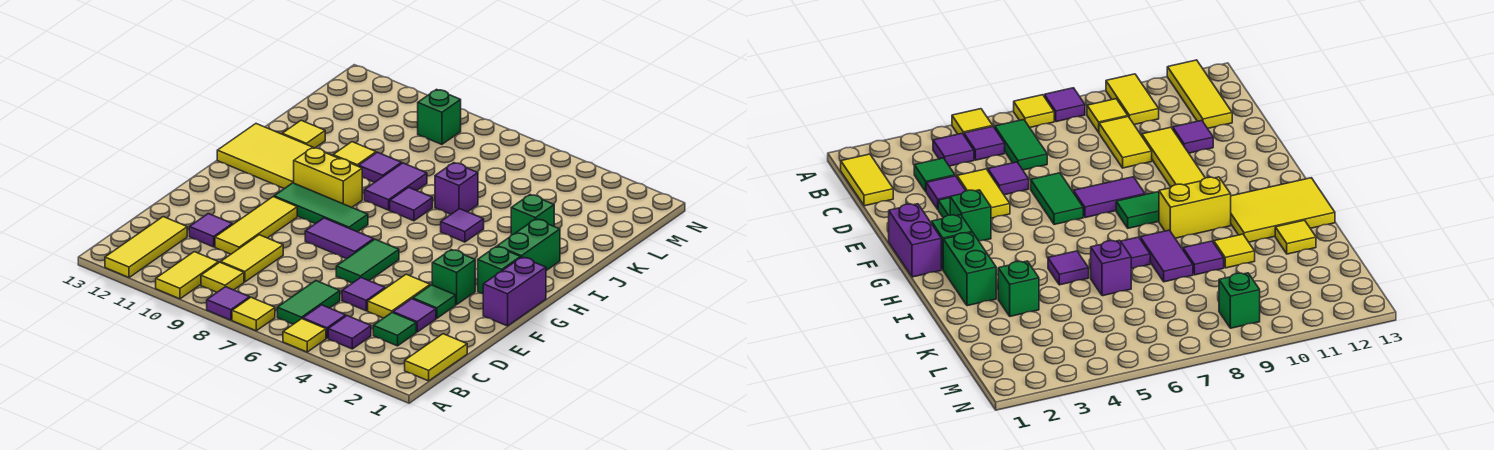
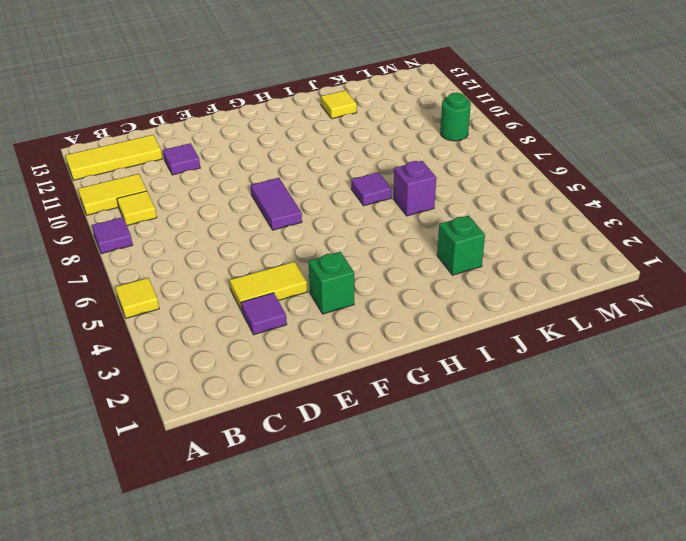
green round brick M9 level 1 -> green brick M9 level 1
none -> yellow tile A7 level 1
none -> yellow tile B1:C1 level 1
none -> purple tile B4 level 1
none -> purple tile B5 level 1

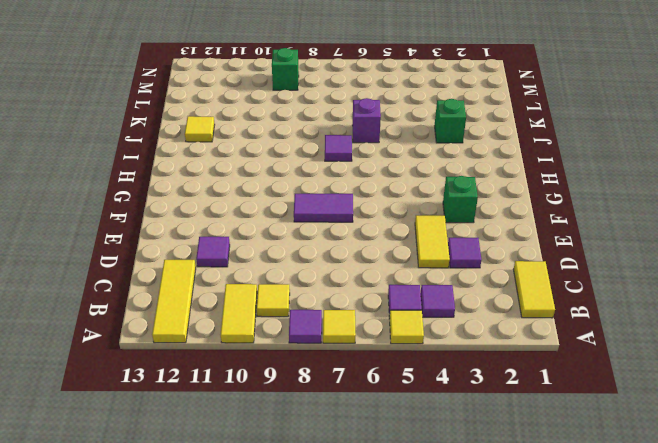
none -> green tile B6:C6 level 1
none -> green tile C3 level 1
none -> yellow tile C9:D9 level 1
none -> purple tile D5 level 1

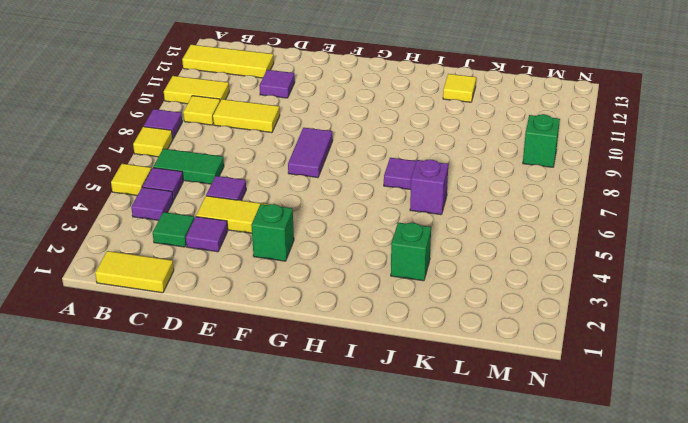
none -> yellow tile D10:F10 level 1
none -> green tile E3 level 1
none -> green tile E6:F6 level 1
none -> purple brick F1:G1 level 1

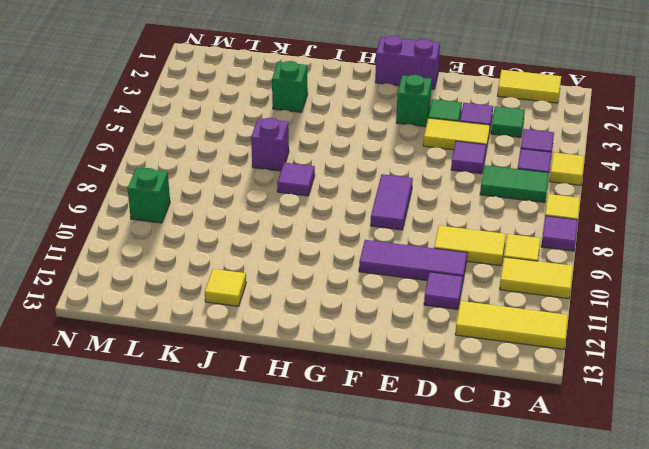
purple tile D10:F10 level 1 -> yellow tile D10:F10 level 1
none -> green tile E6:F6 level 1
none -> green brick G2 level 1
none -> green tile G8:G10 level 1
none -> green brick H2:I2 level 1

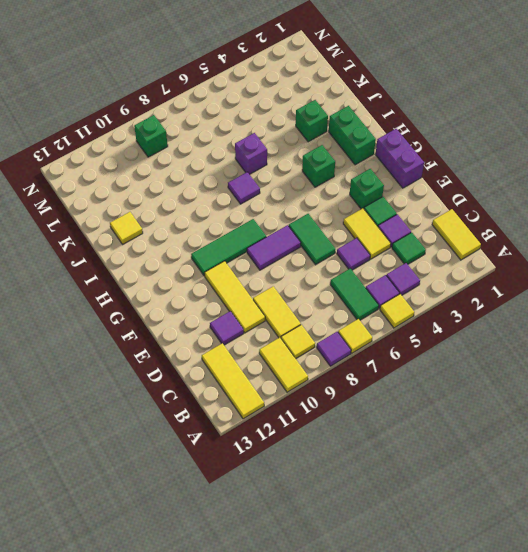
green brick H4 level 1 -> green brick G2 level 1
none -> yellow brick H9:H10 level 1
none -> yellow tile H11:I13 level 1
none -> purple tile I5 level 1
none -> purple tile I8:J8 level 1

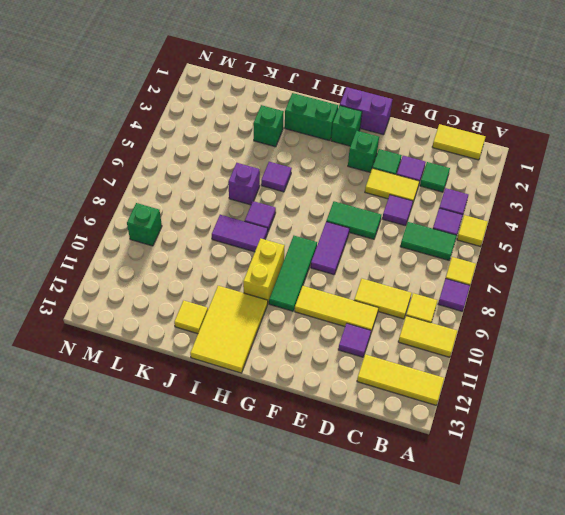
none -> purple tile J9 level 1
none -> yellow tile J10 level 1

